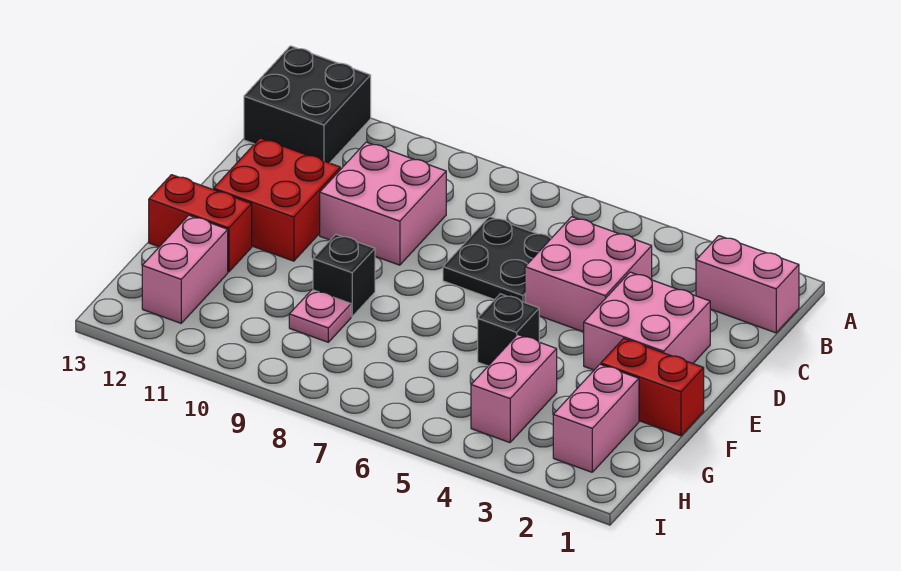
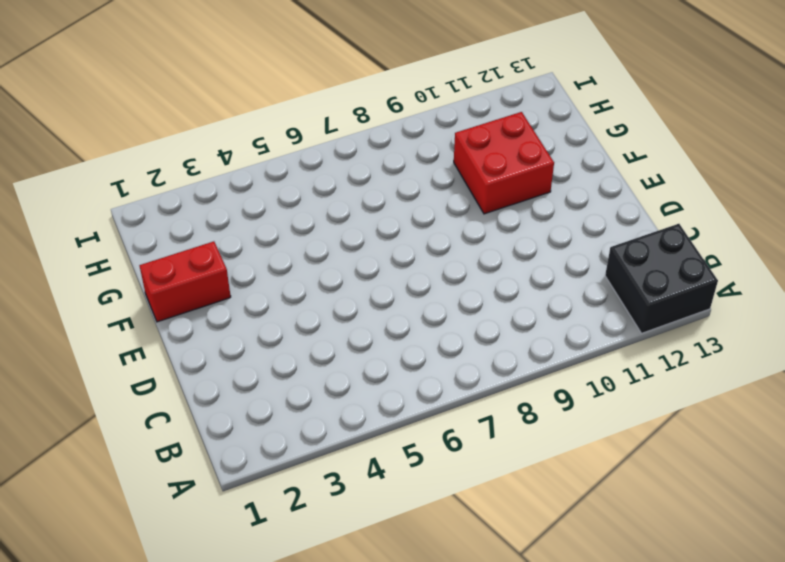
red brick F10:G11 level 1 -> red brick D11:E12 level 1
none -> pink brick B1:B2 level 1
none -> pink brick C4:D5 level 1
none -> black plate C6:D7 level 1

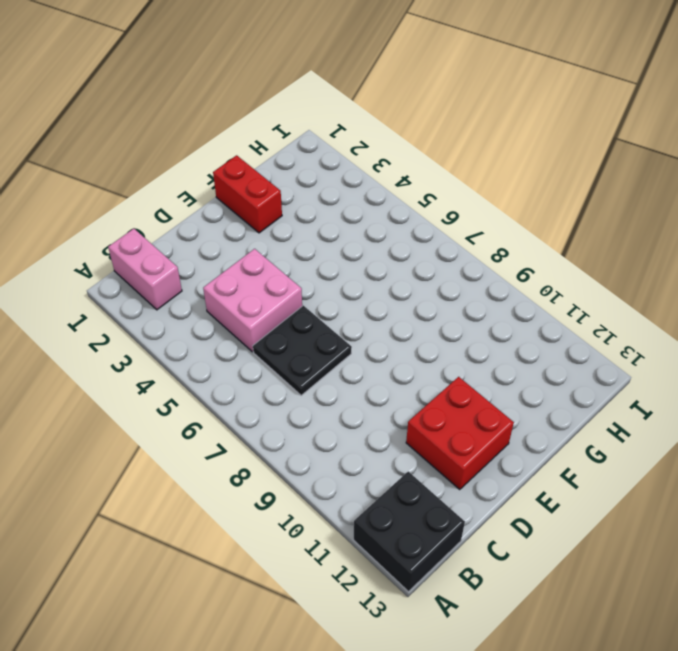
none -> pink brick C9:D10 level 1
none -> pink brick D2:E3 level 1
none -> black brick F5 level 1

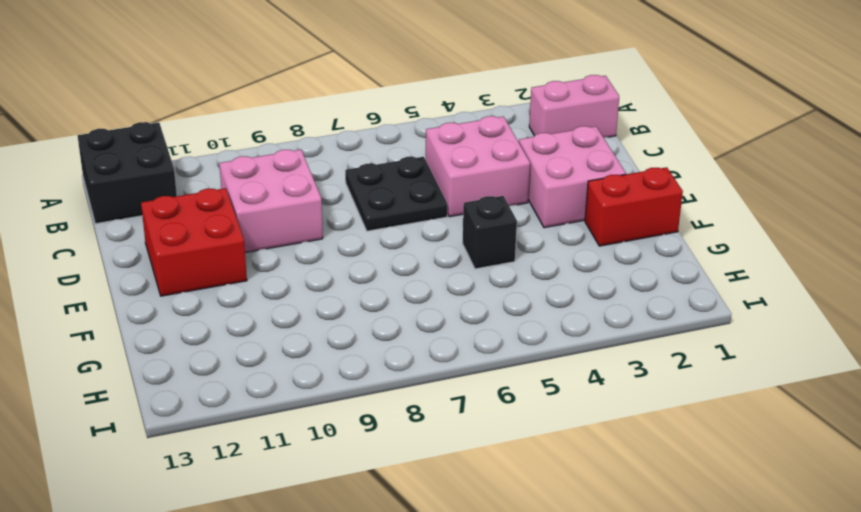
none -> black brick F9 level 1
none -> red brick F12:F13 level 1
none -> pink brick G2:H2 level 1

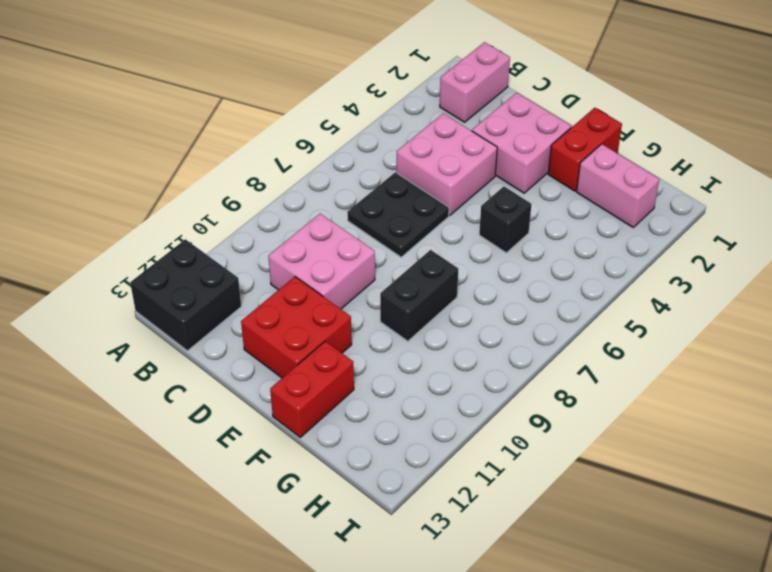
black brick F8:F9 level 1 -> black brick F9 level 1
none -> pink brick G4:H4 level 1
none -> pink plate G9 level 1
none -> pink brick G12:H12 level 1

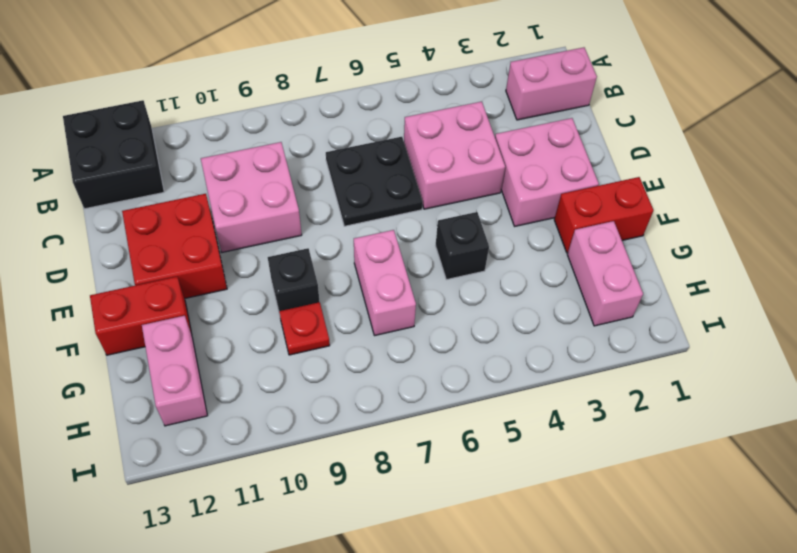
pink brick F7:G7 level 1 -> pink brick G4:H4 level 1
red plate G9 level 1 -> pink plate G9 level 1

